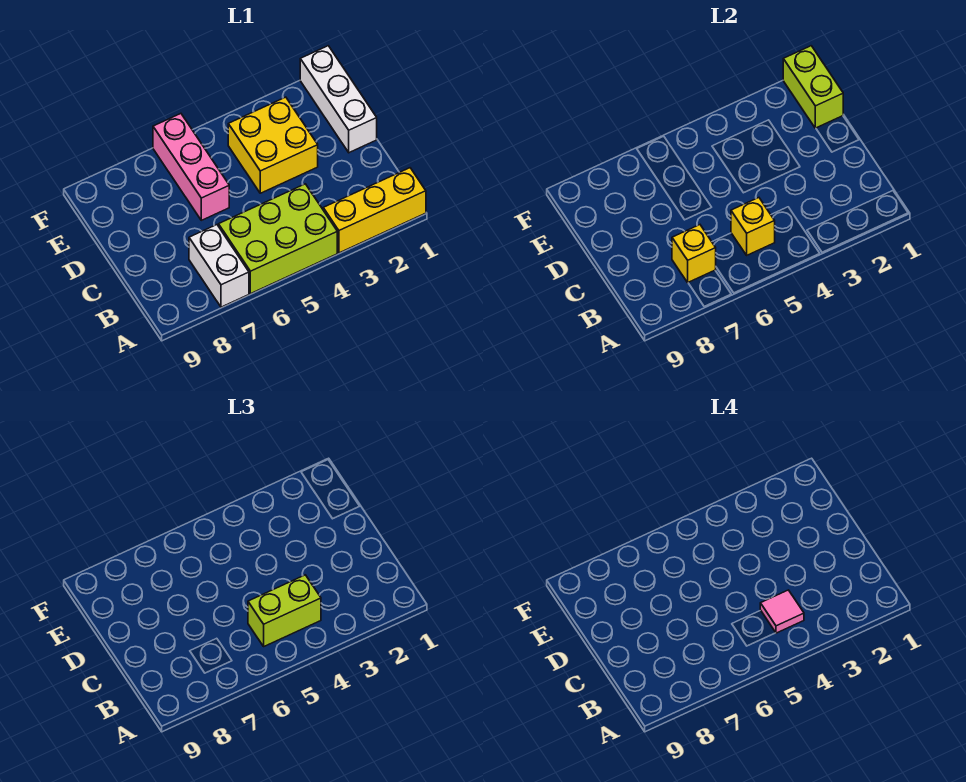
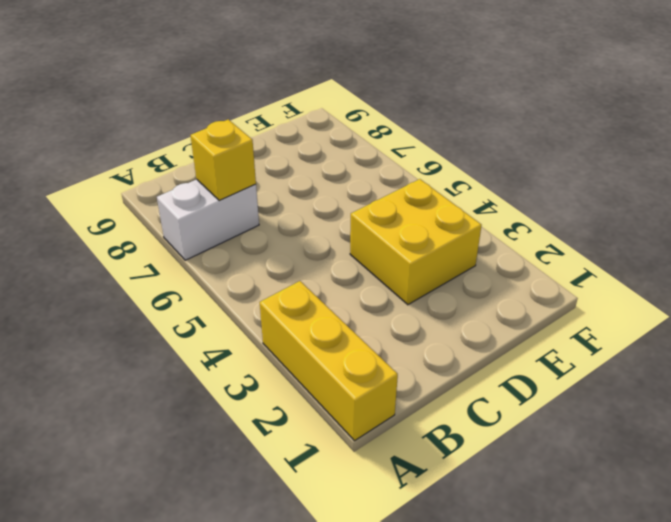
none -> lime brick A4:B6 level 1
none -> white brick D1:F1 level 1

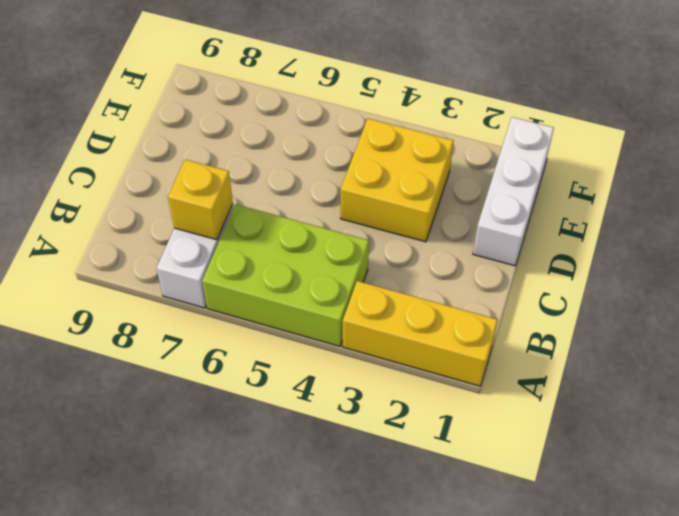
none -> pink brick D6:F6 level 1
none -> yellow brick B5 level 2

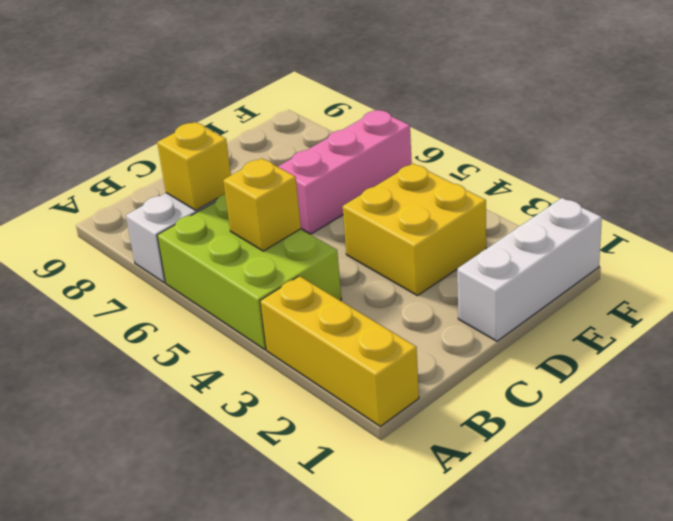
none -> lime brick E1:F1 level 2
none -> lime brick B4:B5 level 3

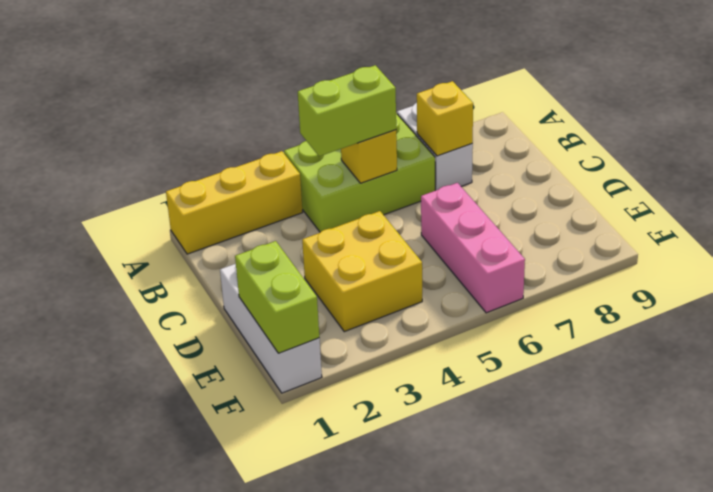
none -> pink tile B4 level 4

